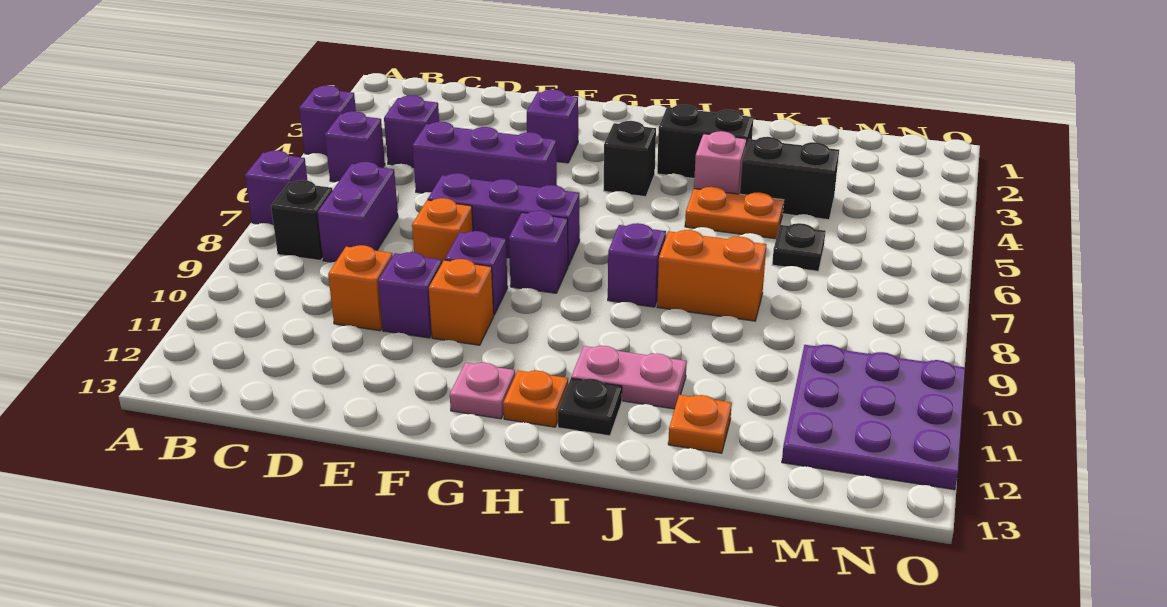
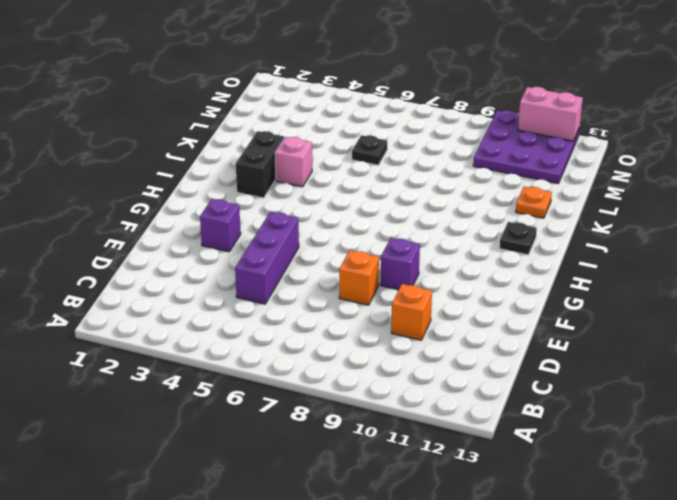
pink brick O11:O12 level 2 -> none
none -> purple brick A4 level 1
none -> purple brick A7 level 1
none -> purple brick B5 level 1

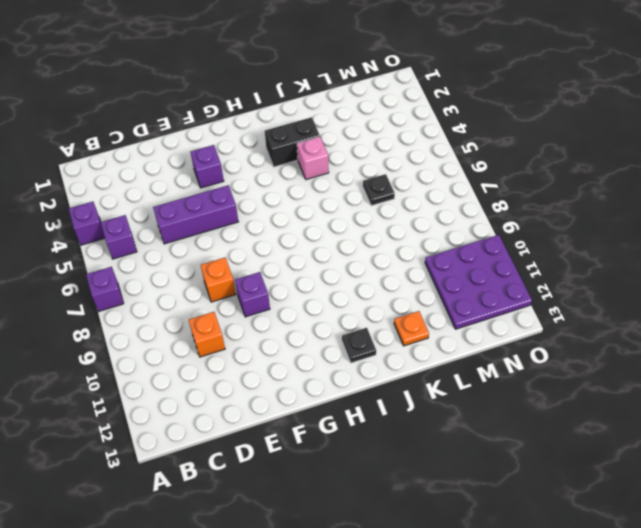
none -> black brick B8 level 1
none -> purple brick C4 level 1
none -> purple brick C7:C8 level 1

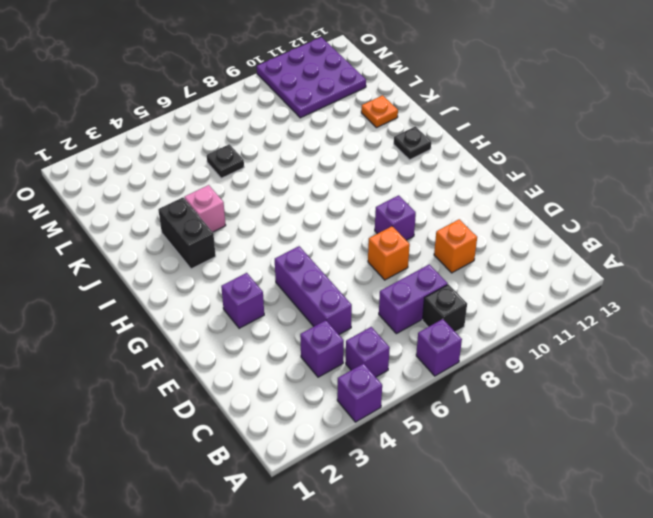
none -> purple brick E7:G7 level 1
none -> purple brick E10 level 1
none -> orange brick F10 level 1

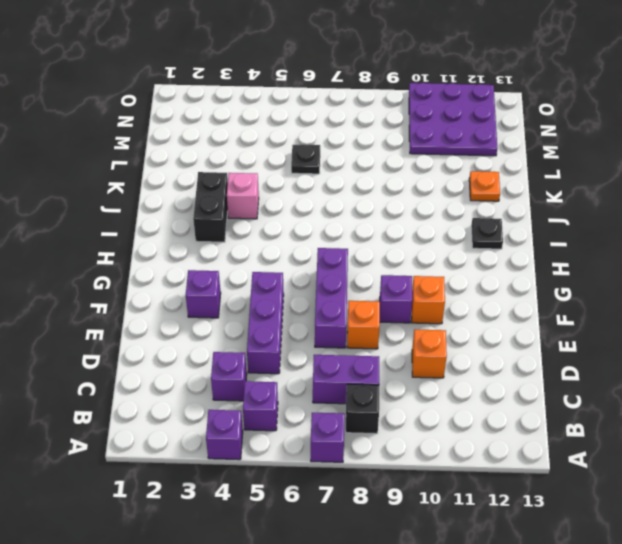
none -> purple brick E10 level 1
none -> purple brick G8 level 1
none -> pink plate G12 level 1

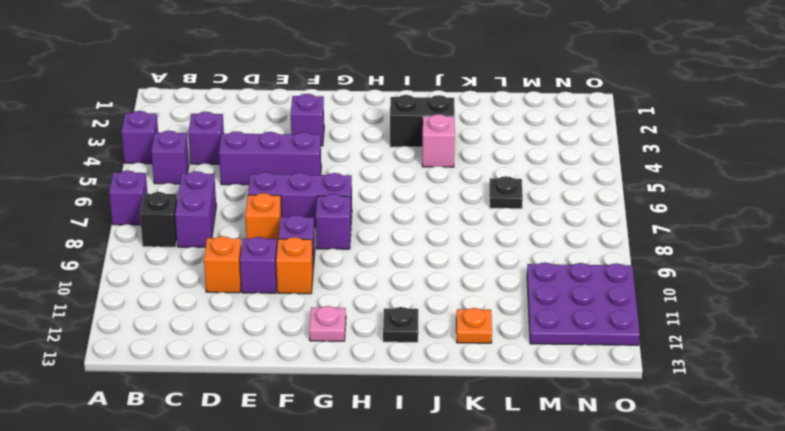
none -> black brick H4 level 1
none -> orange plate H12 level 1
none -> purple brick I8 level 1

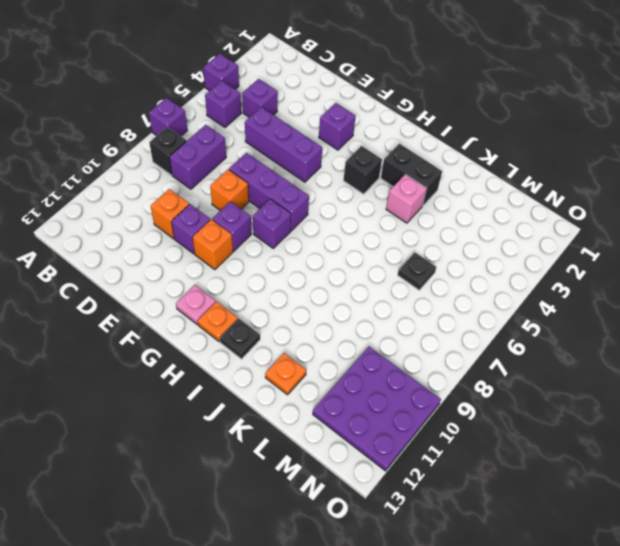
none -> purple brick I8 level 1
none -> pink plate I11:J11 level 1
none -> orange plate J5:K5 level 1

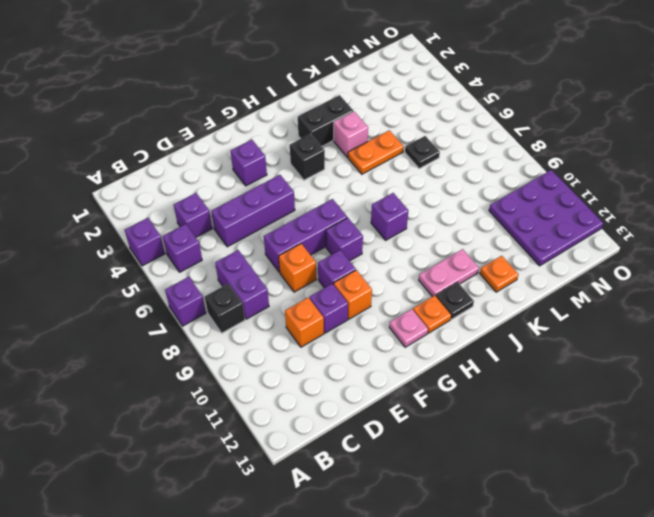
none -> orange brick J8:K8 level 1
none -> black brick K4:L4 level 1

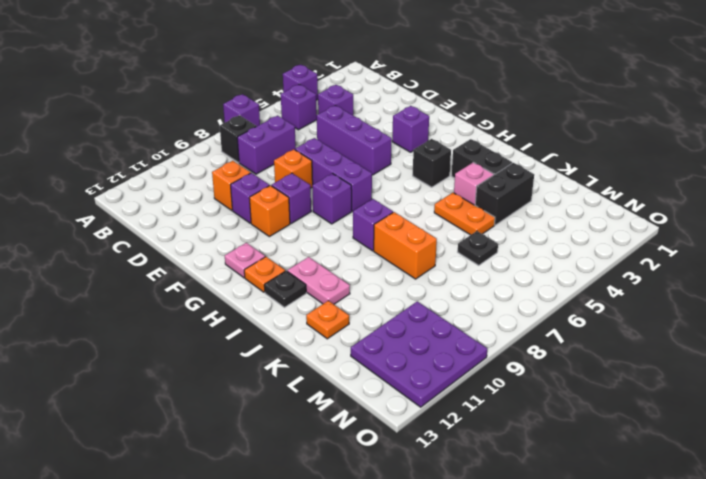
black brick K3:K4 level 1 -> black brick K4:L4 level 1

